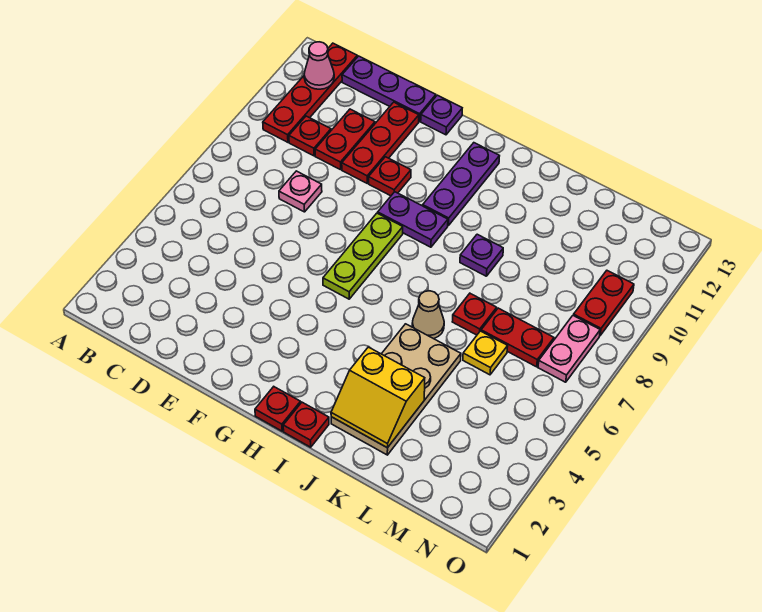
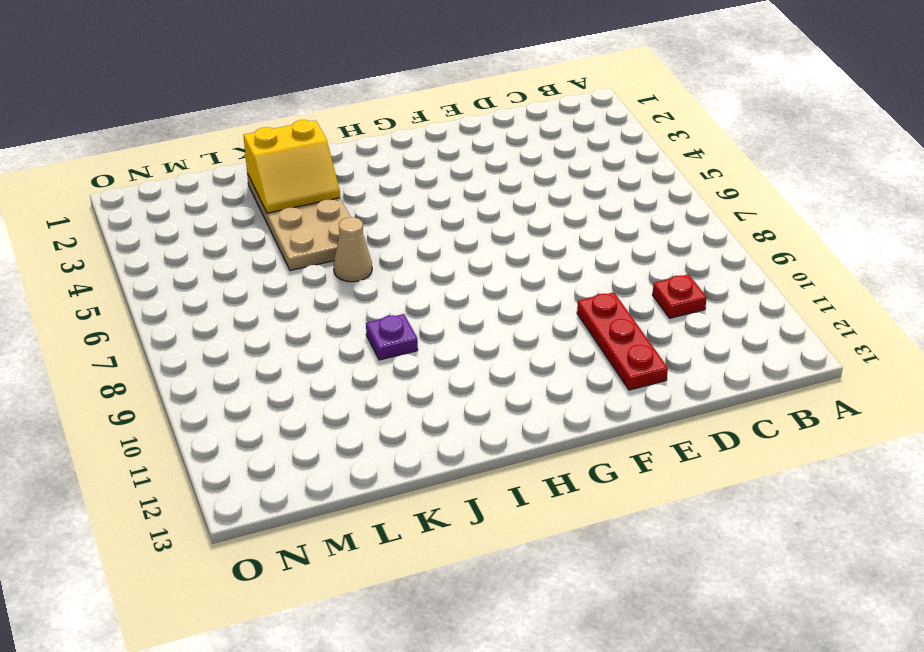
yellow slope J2:K3 level 2 top 2 -> yellow slope J2:K3 level 2 top 3
none -> red plate B10:B13 level 1
none -> purple plate C13:E13 level 1
none -> pink plate D8 level 1

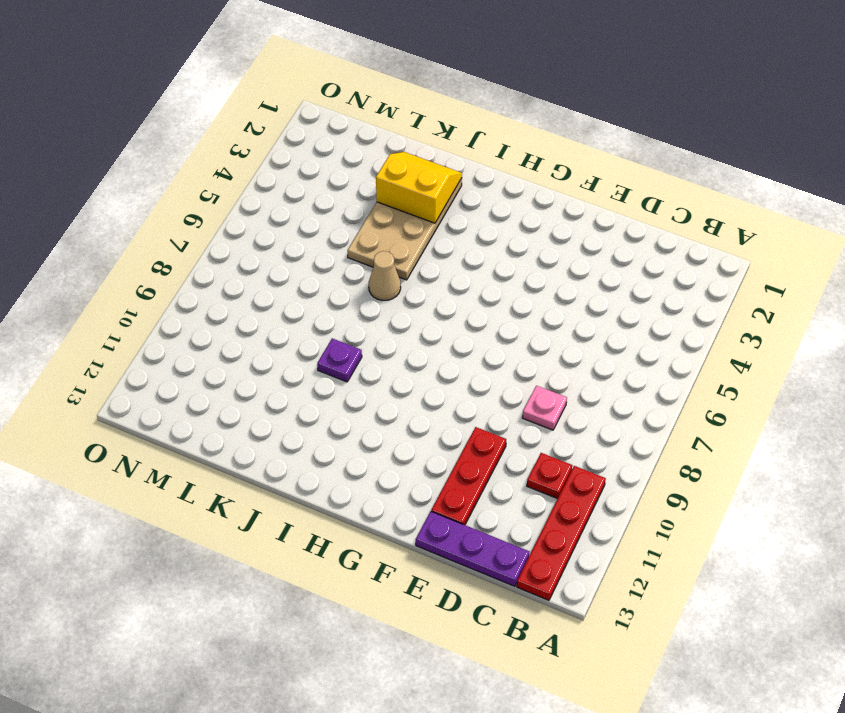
none -> red plate D10:D11 level 1
none -> red plate F10 level 1
none -> purple plate F13 level 1

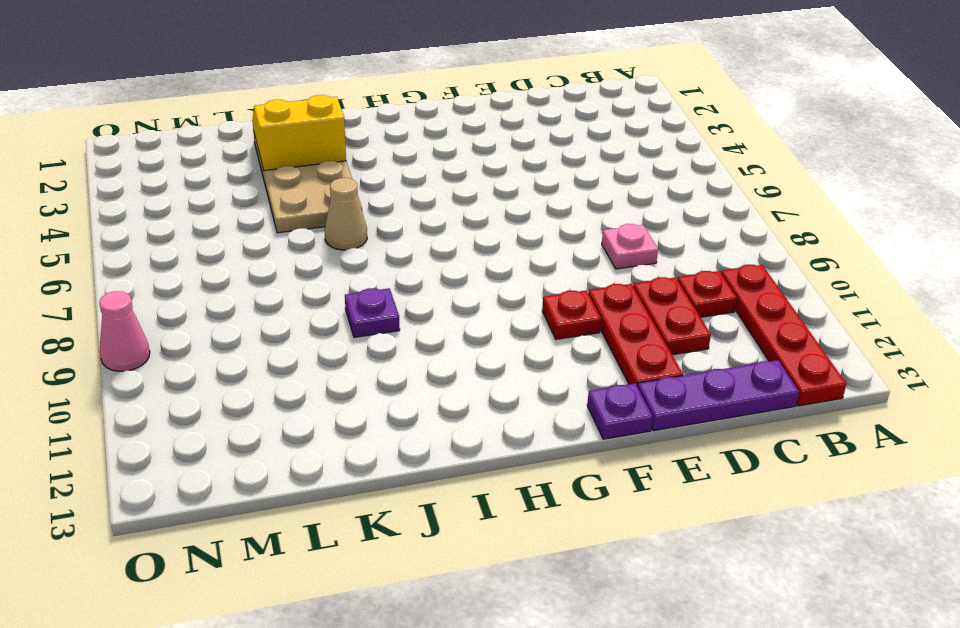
pink cone O9 level 1 -> pink cone B12 level 2
none -> lime plate G6:G8 level 1
none -> purple plate G9:H9 level 1
none -> red plate H1 level 1

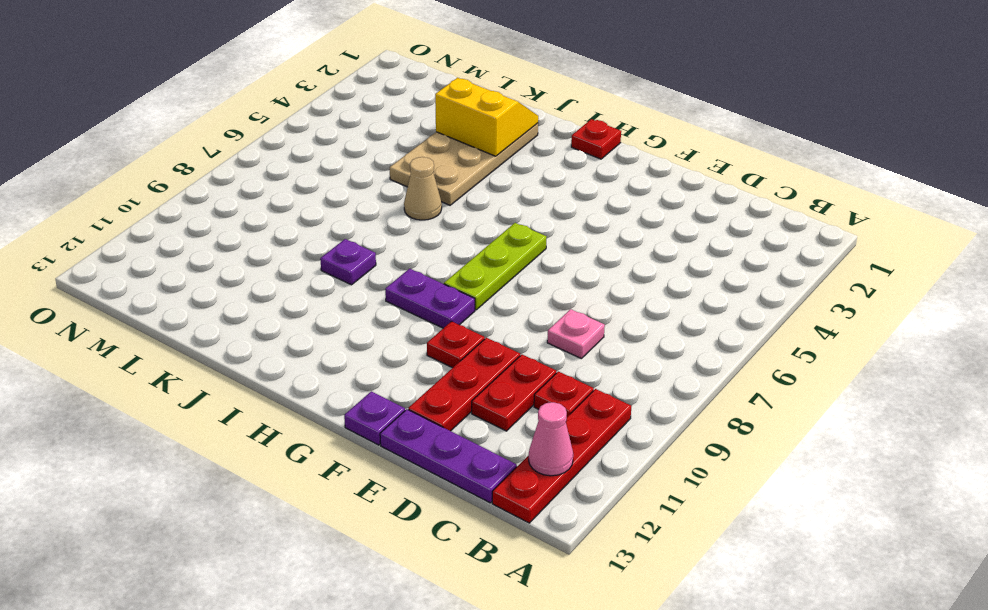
none -> purple plate H10:H12 level 1
none -> red plate I1 level 1
none -> red plate K7 level 1

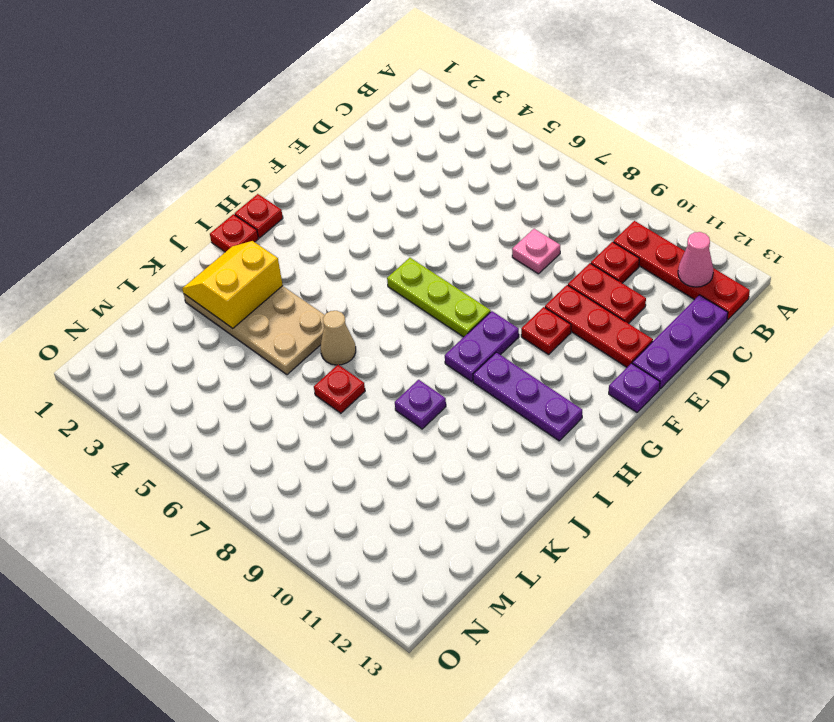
none -> yellow plate L6 level 1
none -> red plate L7:M7 level 1
none -> pink plate N7:N8 level 1

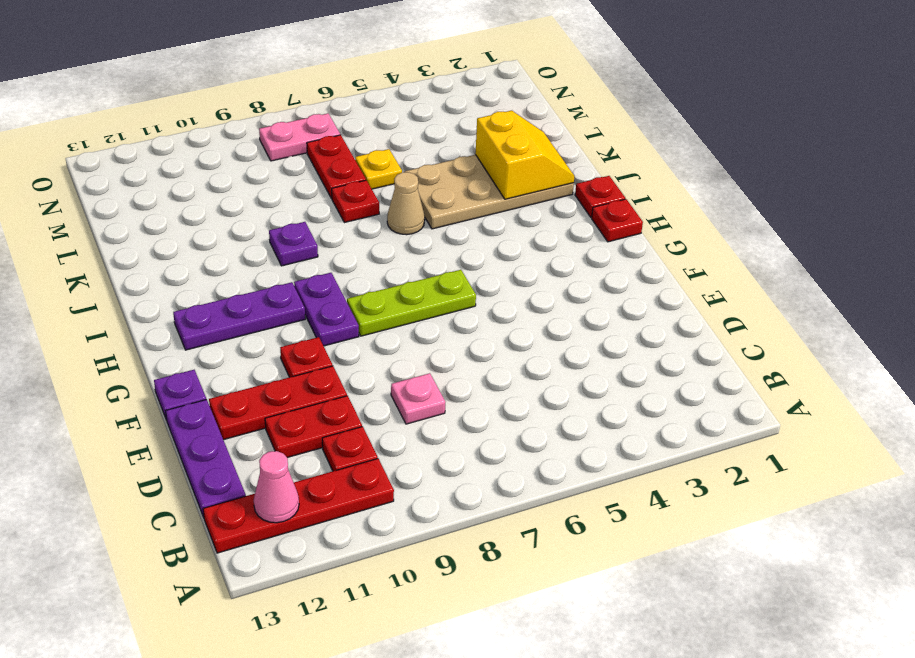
none -> red plate N9:N10 level 1

